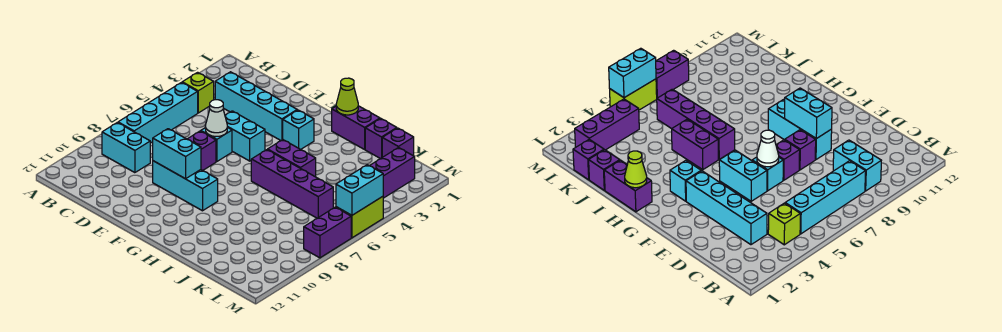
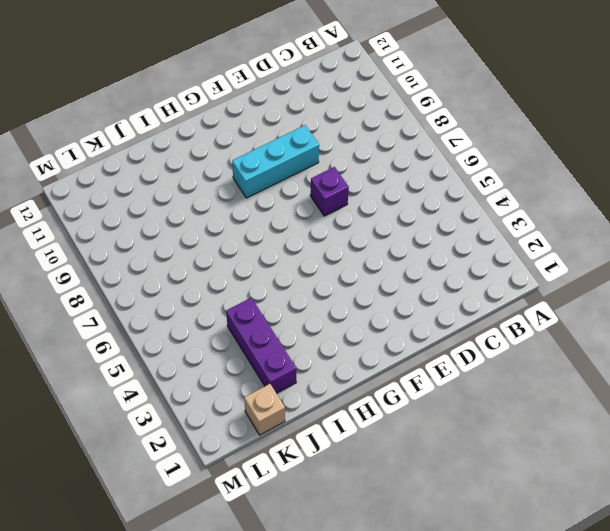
purple brick J2:J4 level 1 -> purple brick L2:L4 level 1
tan brick K1 level 1 -> purple brick K1 level 1
none -> lime brick B4 level 1
none -> cyan brick B5:B8 level 1
none -> cyan brick B9:C9 level 1

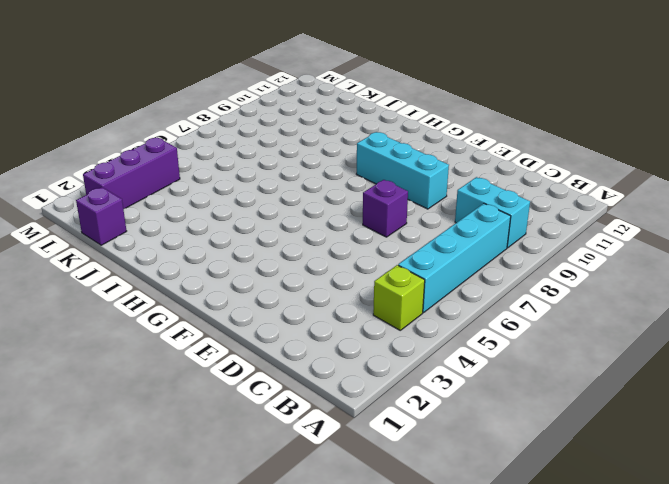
none -> cyan brick C3:F3 level 1
none -> cyan brick E5:F5 level 1
none -> cyan brick E6 level 1

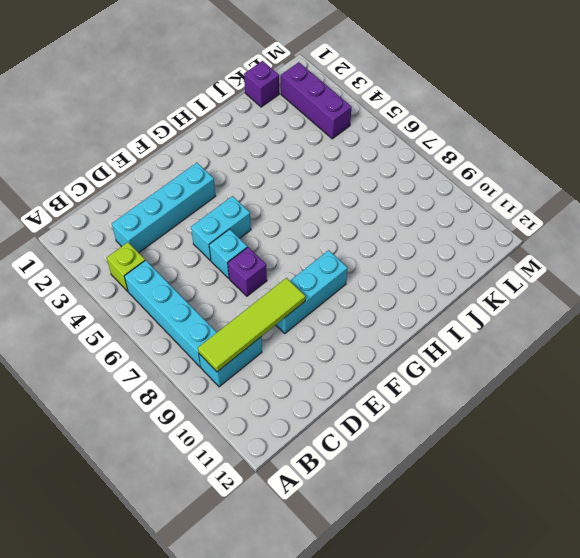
lime tile B9:E9 level 2 -> cyan brick E9:F9 level 2
none -> purple brick E8 level 1
none -> cyan brick G3 level 1
none -> purple brick H1:I1 level 1

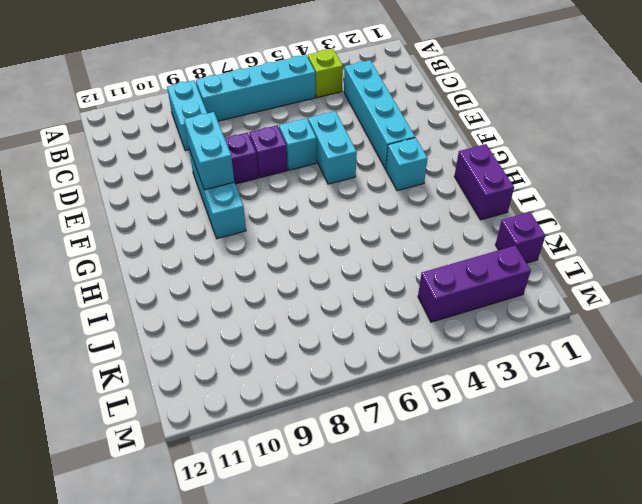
none -> purple brick H5:I5 level 1
none -> purple brick H6:K6 level 1
none -> purple brick J1 level 1

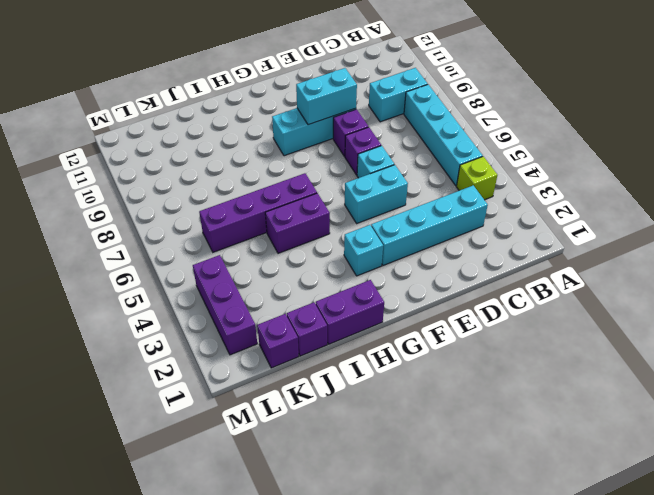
none -> lime brick M5:M6 level 1
none -> purple brick M7:M8 level 1
none -> white cone E6 level 2

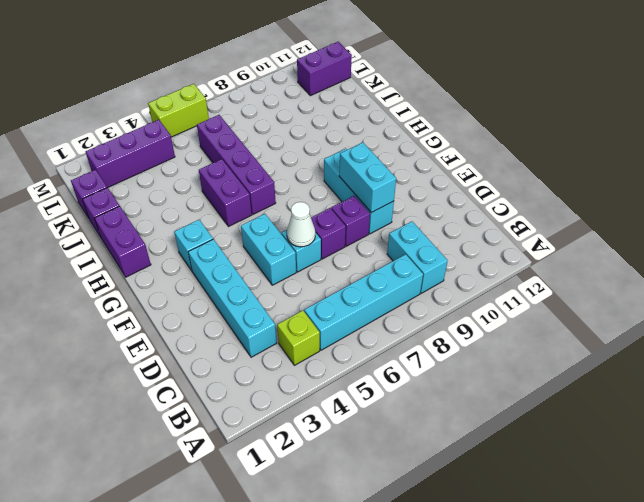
purple brick L11:L12 level 1 -> purple brick M7:M8 level 1
none -> lime cone H1 level 2
none -> cyan brick M5:M6 level 2

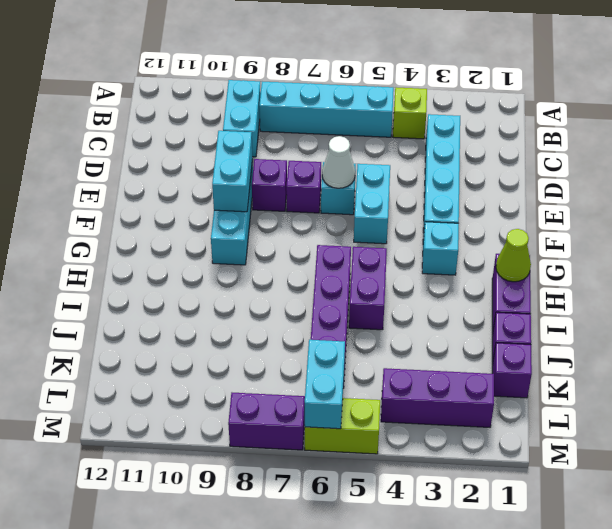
cyan brick L6:M6 level 2 -> cyan brick M5:M6 level 2

